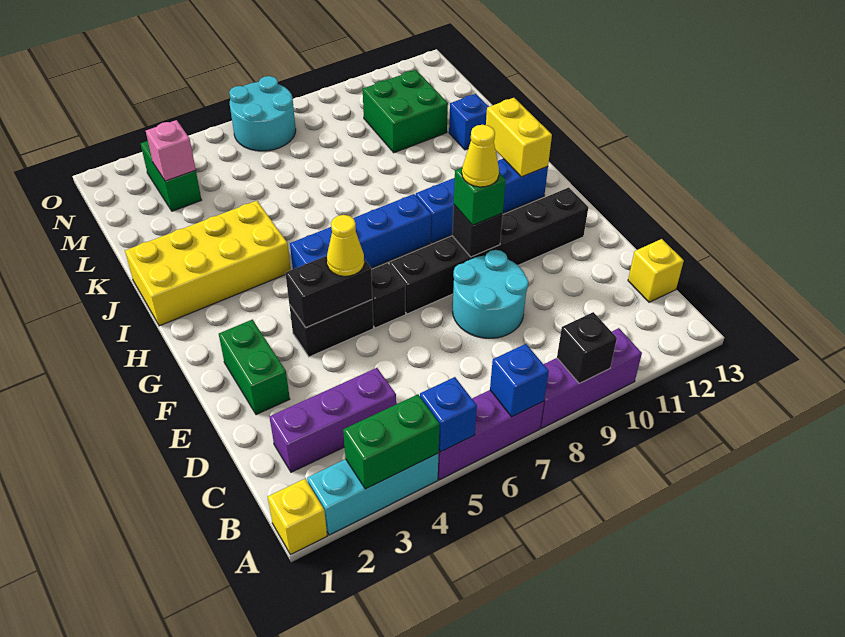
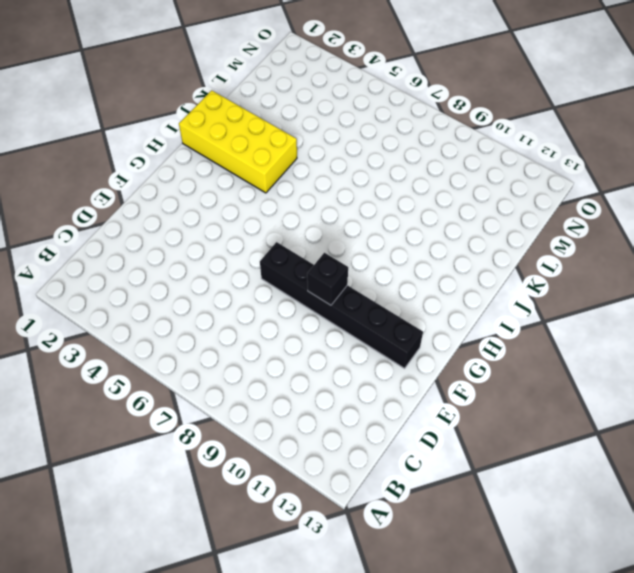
none -> yellow brick A1 level 1
none -> cyan brick A2:A4 level 1
none -> purple brick A5:A7 level 1

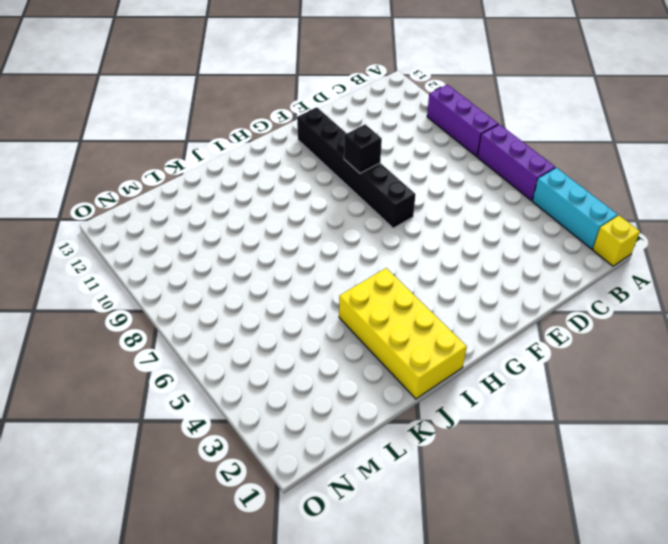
none -> purple brick C2:C4 level 1
none -> yellow brick C13 level 1
none -> cyan round brick D8:E9 level 1

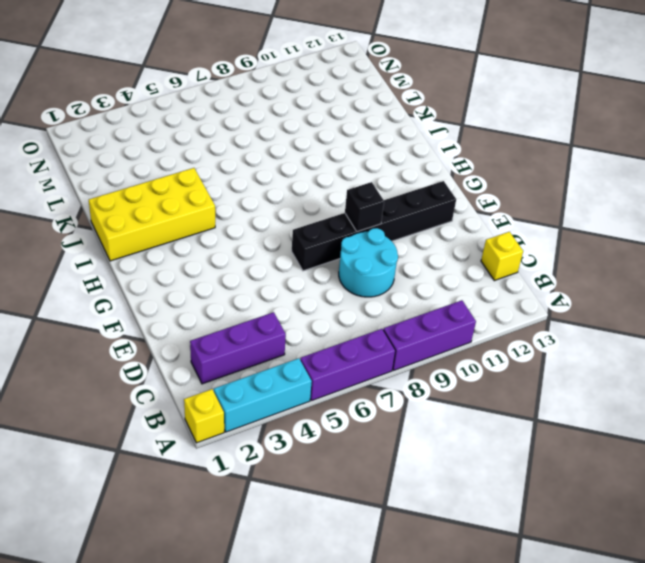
none -> green brick E2:F2 level 1
none -> black brick F4:F5 level 1
none -> black brick F6 level 1

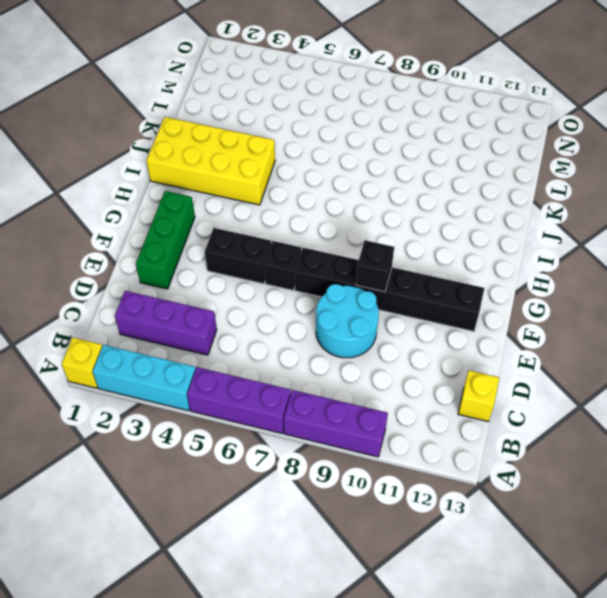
green brick E2:G2 level 1 -> green brick E2:F2 level 1
none -> blue brick H5:H8 level 1
none -> blue brick H9:H12 level 1
none -> blue brick K12 level 1

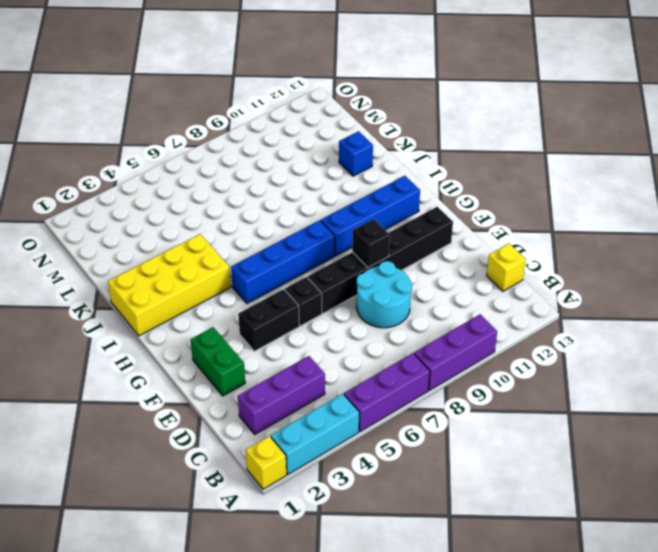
none -> green brick L10:M11 level 1
none -> green brick M3:N3 level 1
none -> cyan round brick N6:O7 level 1

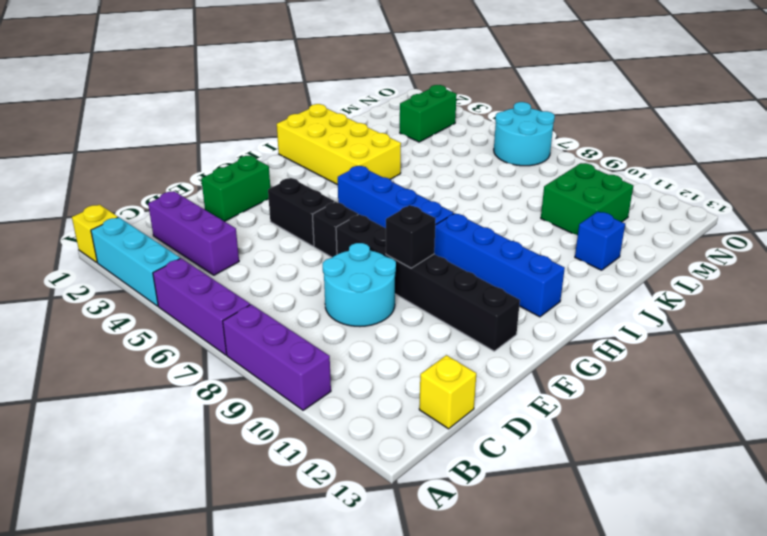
none -> green brick A3:A4 level 2
none -> blue brick A5 level 2
none -> blue brick A7 level 2

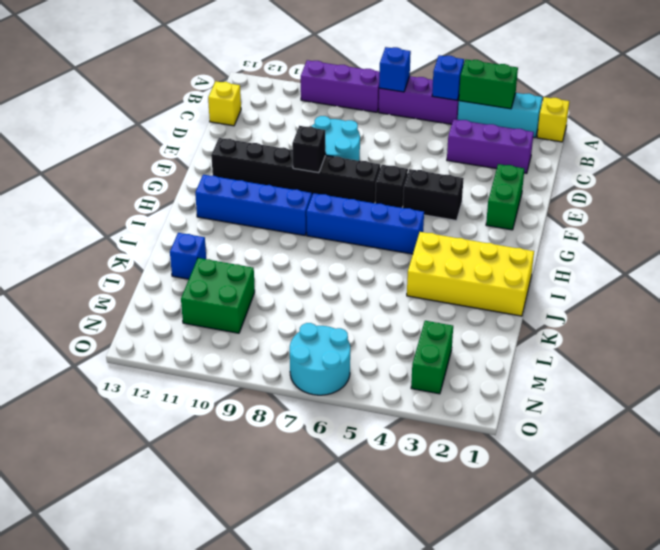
none -> black brick A9 level 2
none -> black brick F4:F5 level 2
none -> yellow brick H12:I12 level 2

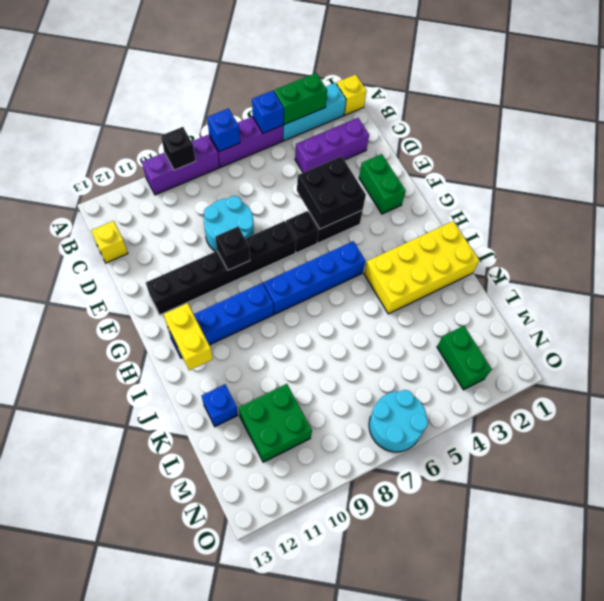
black brick E4:F5 level 2 -> black brick F4:F5 level 2
none -> pink brick M3 level 2
none -> yellow cone F5 level 3
none -> green brick F9 level 3

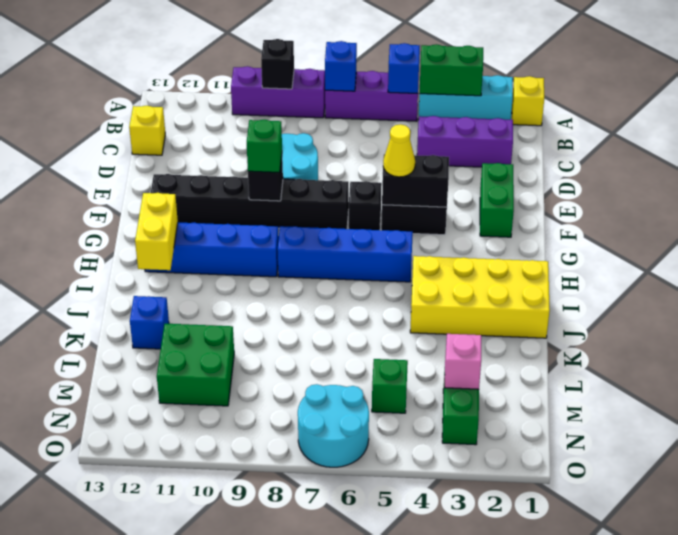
green brick M5 level 1 -> none
none -> yellow cone F9 level 4

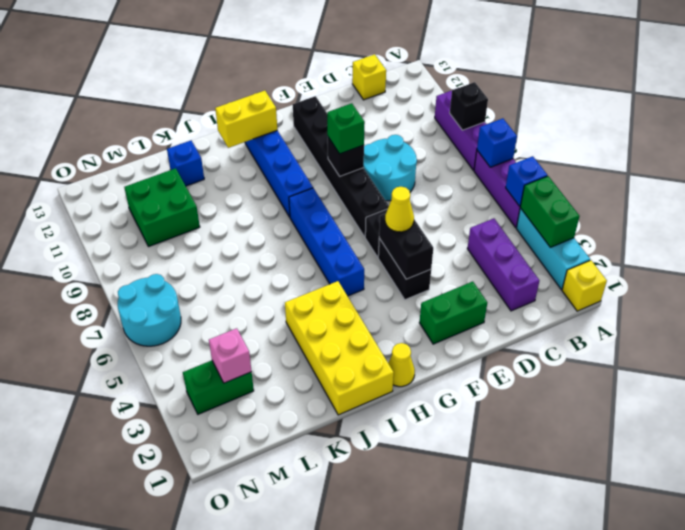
yellow cone H1 level 1 -> yellow cone F9 level 4

